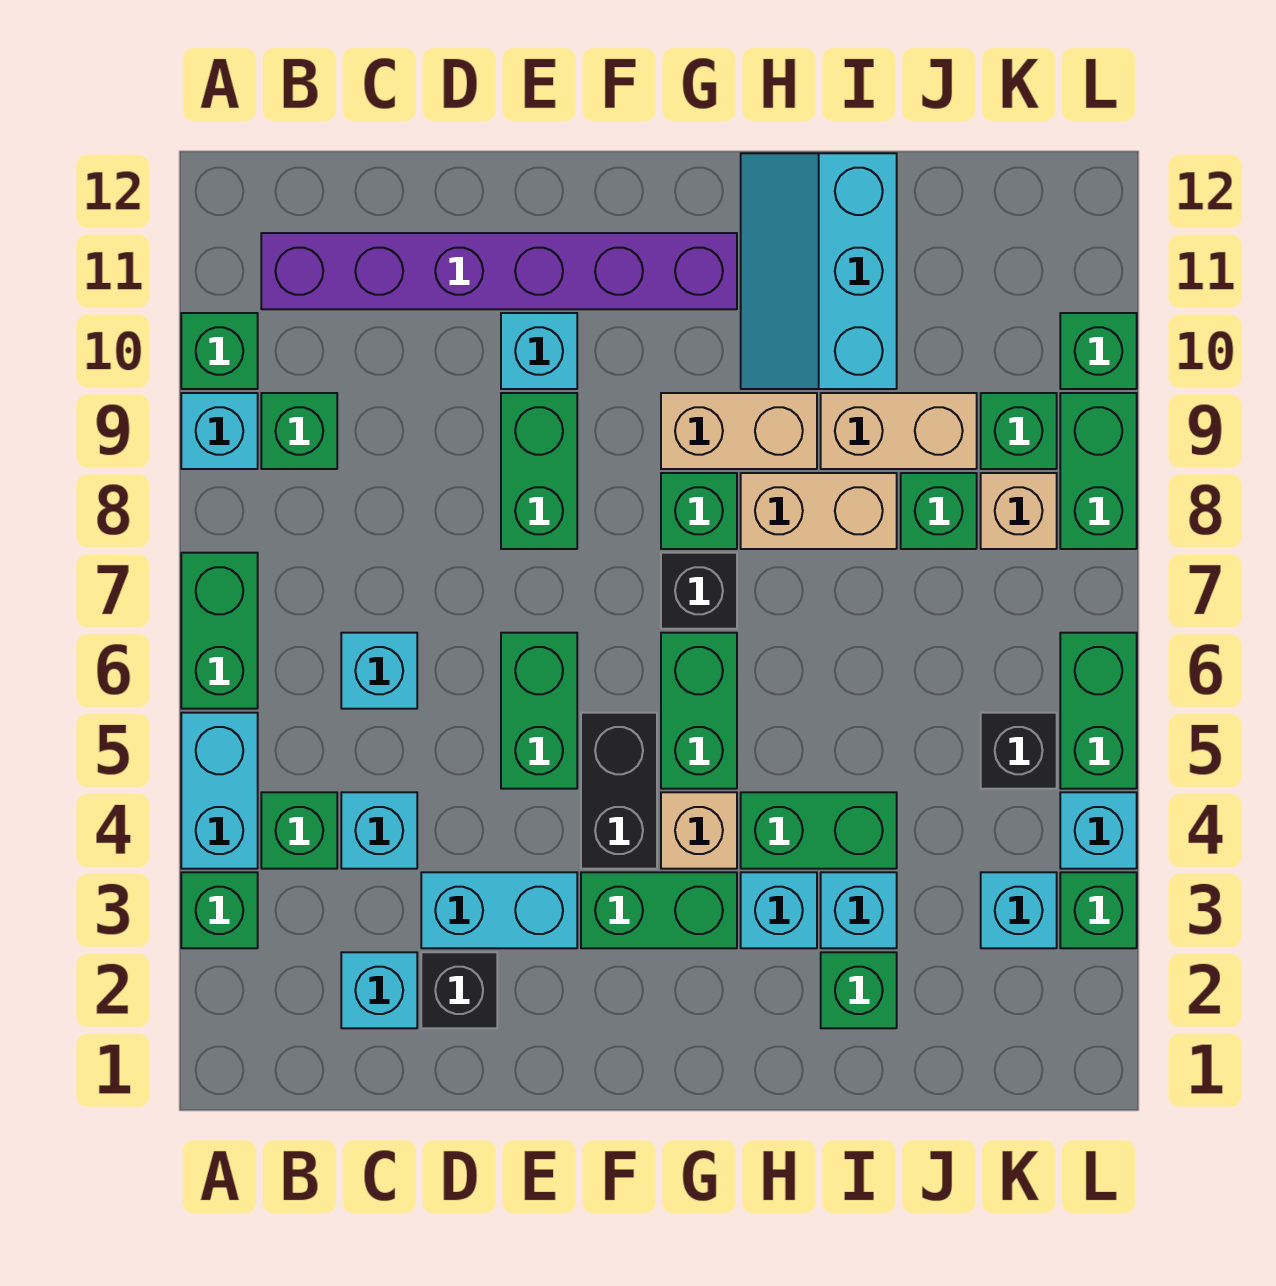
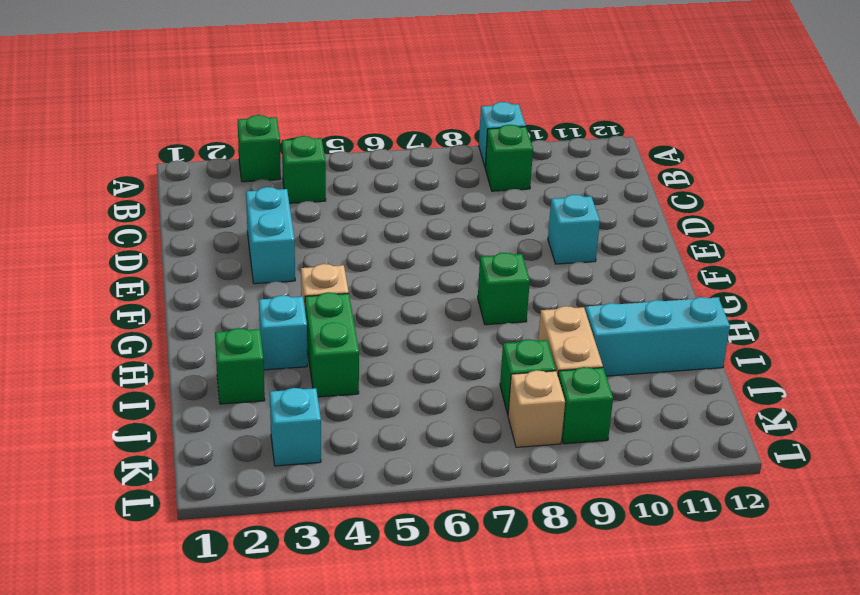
none -> cyan brick A4:A5 level 1
none -> green brick A6:A7 level 1
none -> green brick A10 level 1
none -> purple brick B11:G11 level 1

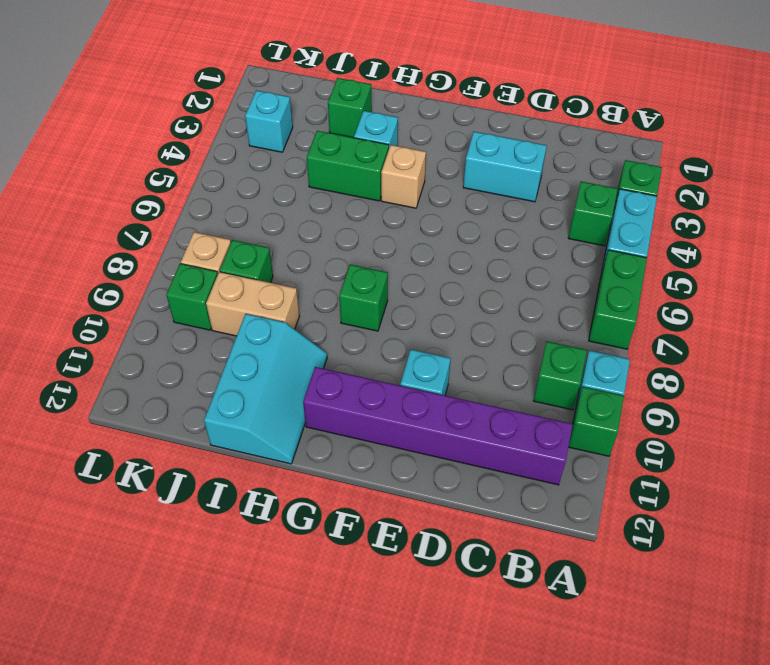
none -> cyan brick C2 level 1
none -> cyan brick C4 level 1
none -> cyan brick C6 level 1
none -> black brick D2 level 1

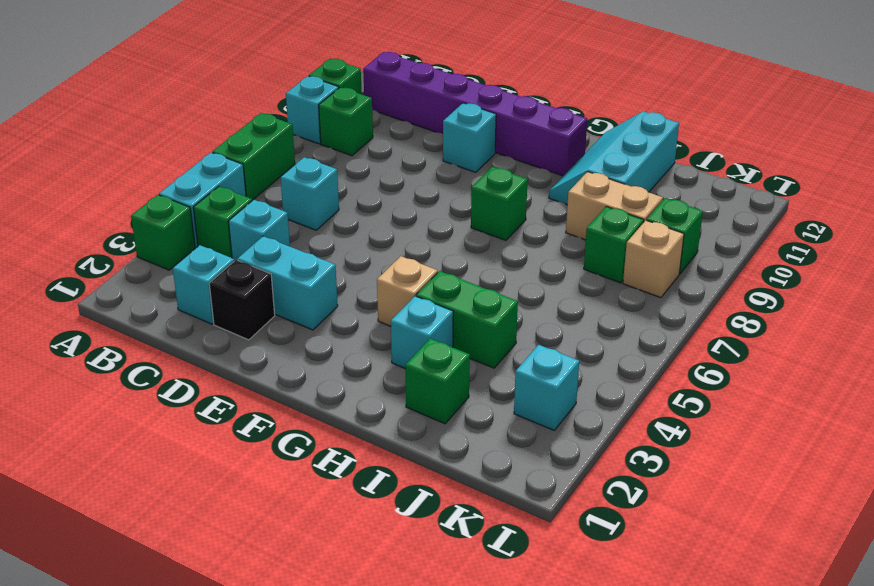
none -> green brick E5:E6 level 1
none -> green brick E8:E9 level 1
none -> green brick F3:G3 level 1
none -> black brick F4:F5 level 1

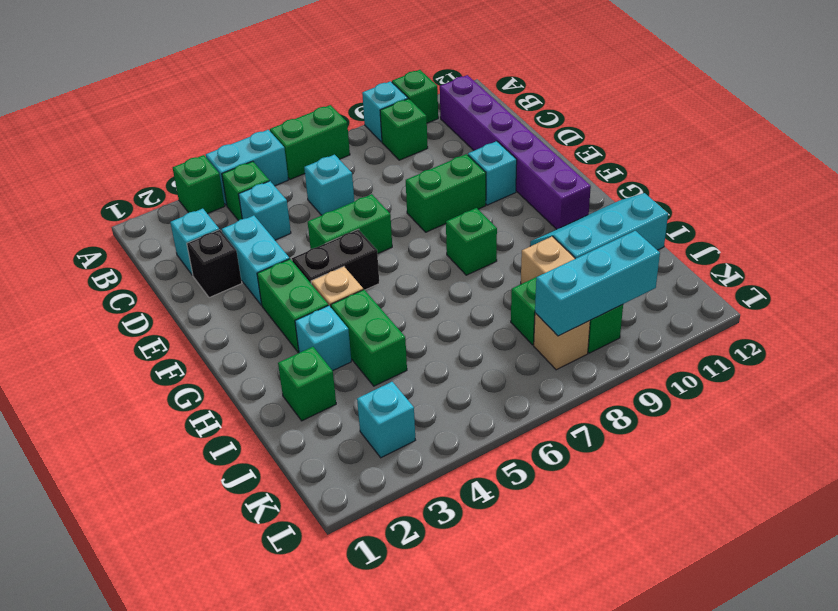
cyan brick K8:K10 level 2 -> none
none -> green brick G5:G6 level 1
none -> black brick G7 level 1
none -> tan brick G9:H9 level 1
none -> tan brick H8:I8 level 1

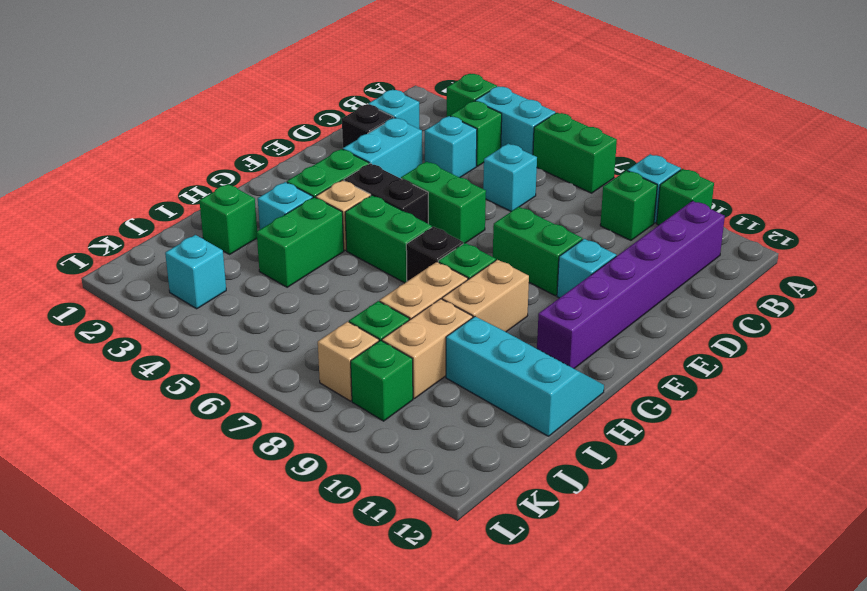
none -> cyan brick I3 level 1
none -> black brick K5 level 1
none -> green brick L3 level 1
none -> cyan brick L4 level 1

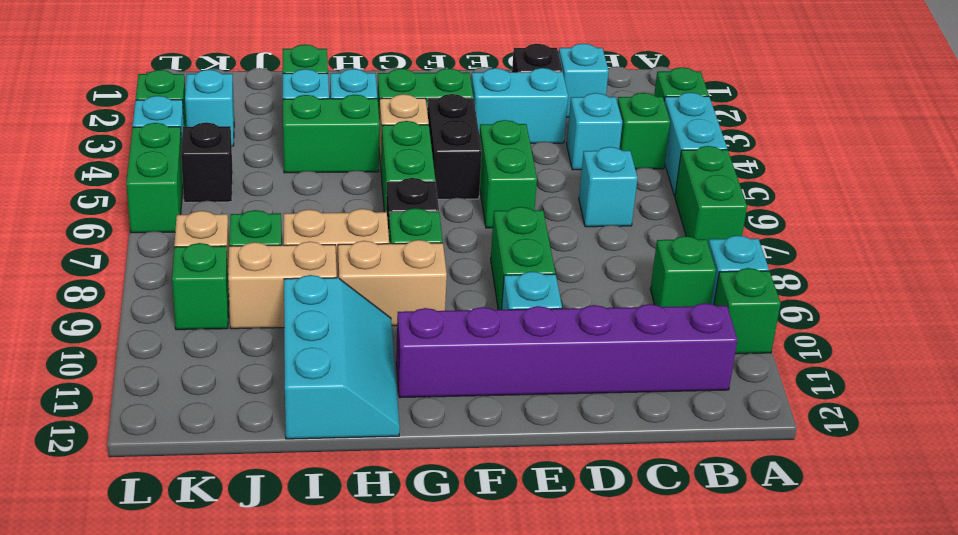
none -> green brick L8:L9 level 1
none -> green brick L10 level 1

